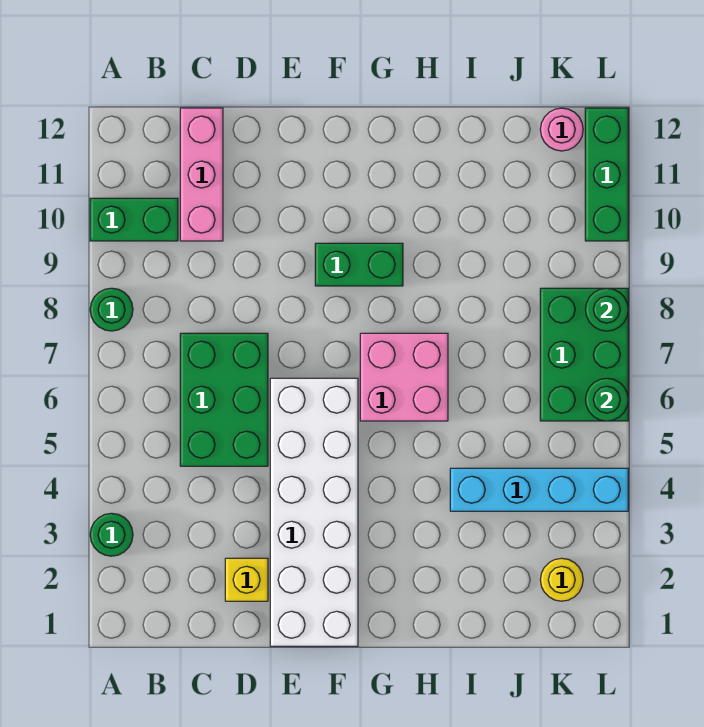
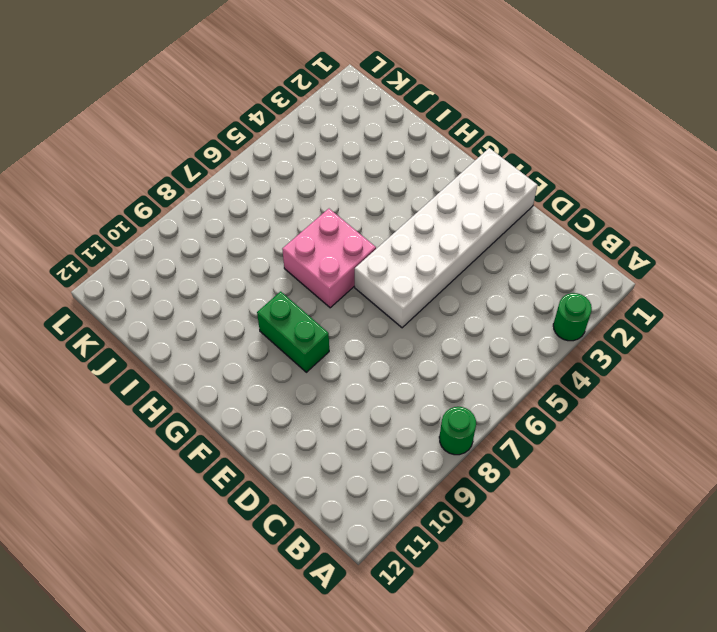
none -> green brick A10:B10 level 1
none -> green brick C5:D7 level 1
none -> pink brick C10:C12 level 1

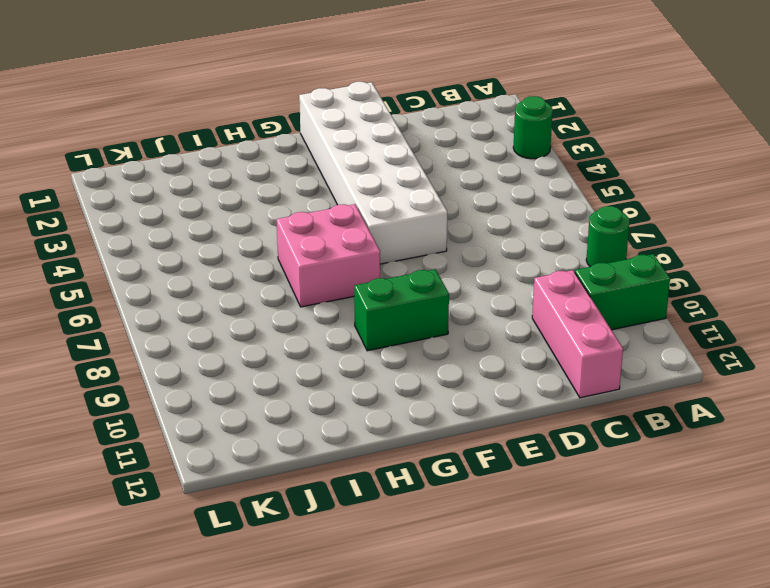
none -> green brick C5:D7 level 1
none -> yellow brick D2 level 1
none -> cyan brick I4:L4 level 1

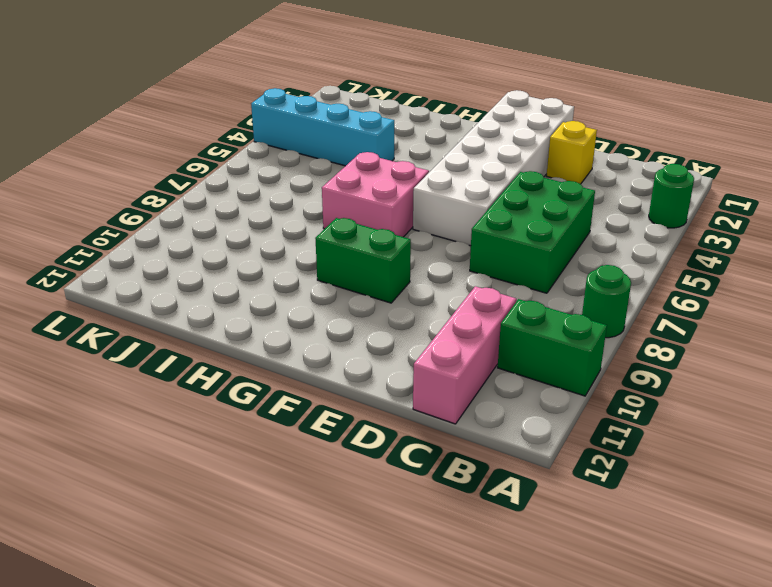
none -> yellow round brick K2 level 1
none -> green brick K6:L8 level 1
none -> pink round brick K12 level 1

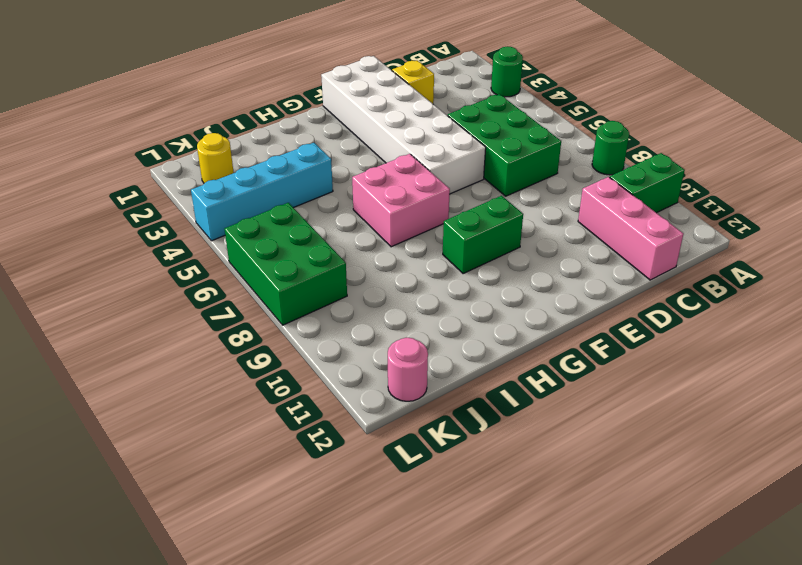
none -> green brick L10:L12 level 1
none -> green round brick L6 level 2
none -> green round brick L8 level 2

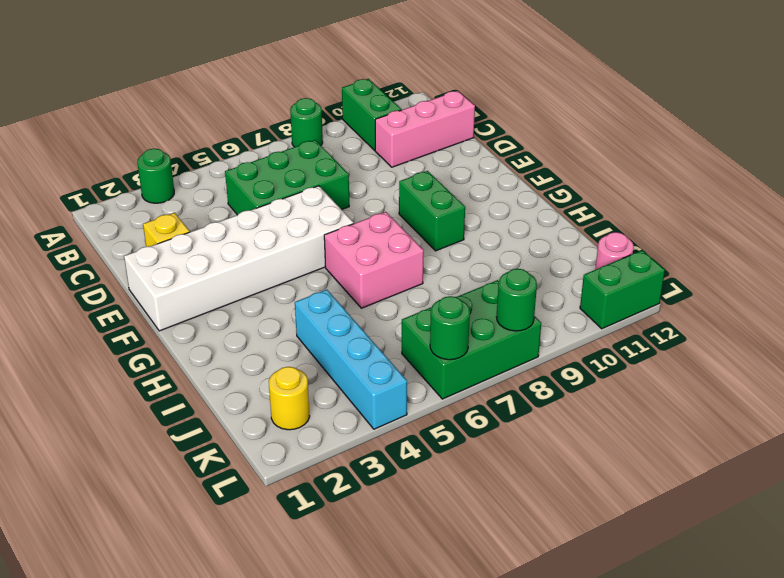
green brick L11:L12 level 1 -> green brick L10:L12 level 1

